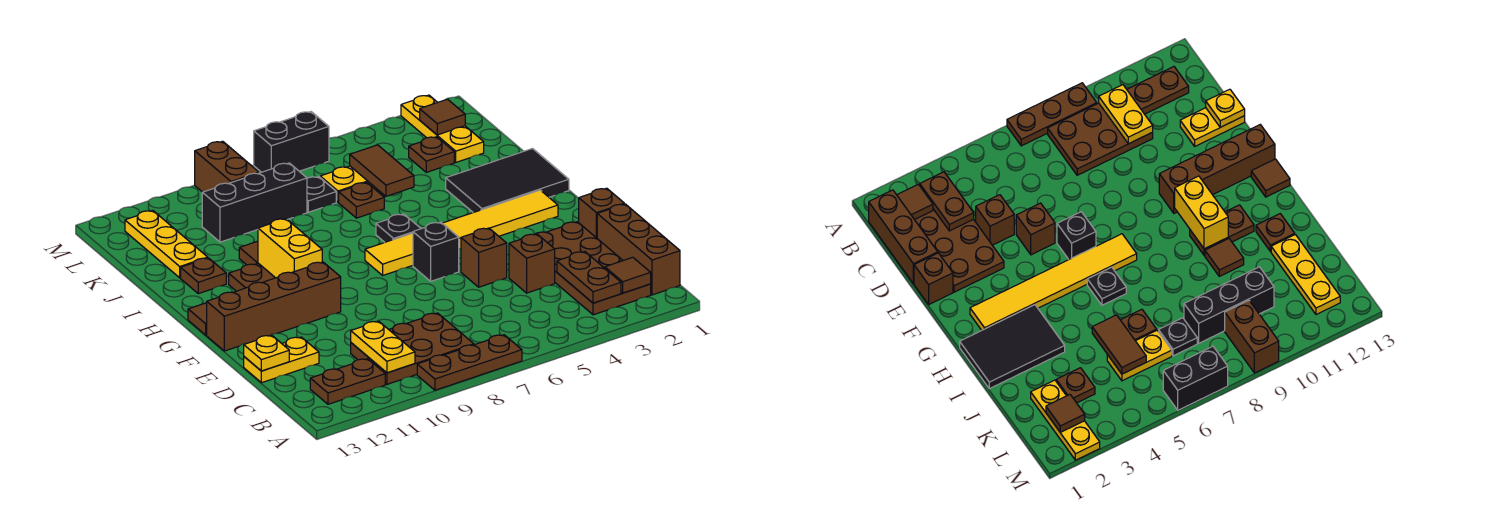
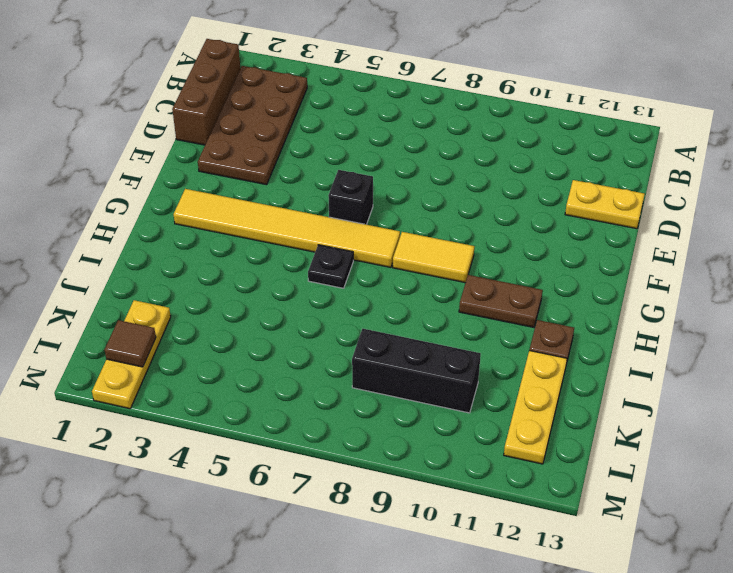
yellow tile G8:G9 level 1 -> none
none -> brown plate A7:A9 level 1
none -> brown plate B8:C10 level 1
none -> brown plate B11:B12 level 1
none -> brown brick D4 level 1

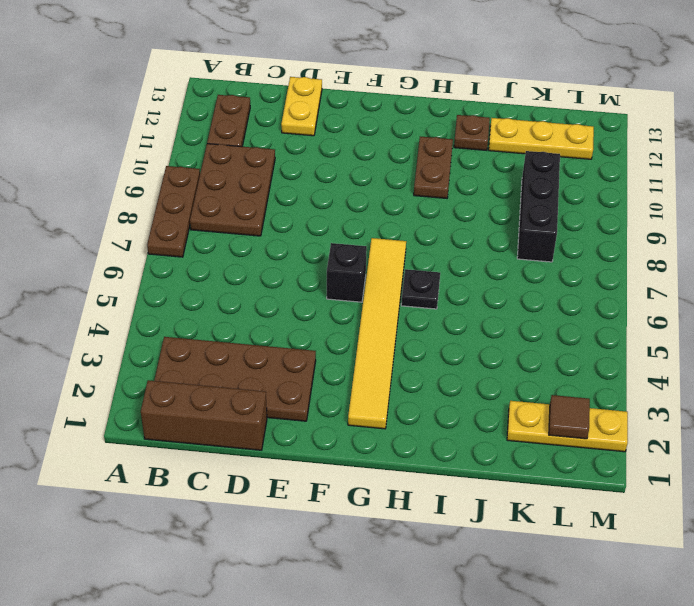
none -> brown brick D4 level 1
none -> brown brick E1 level 1
none -> brown brick E5 level 1
none -> brown brick F10:F13 level 1

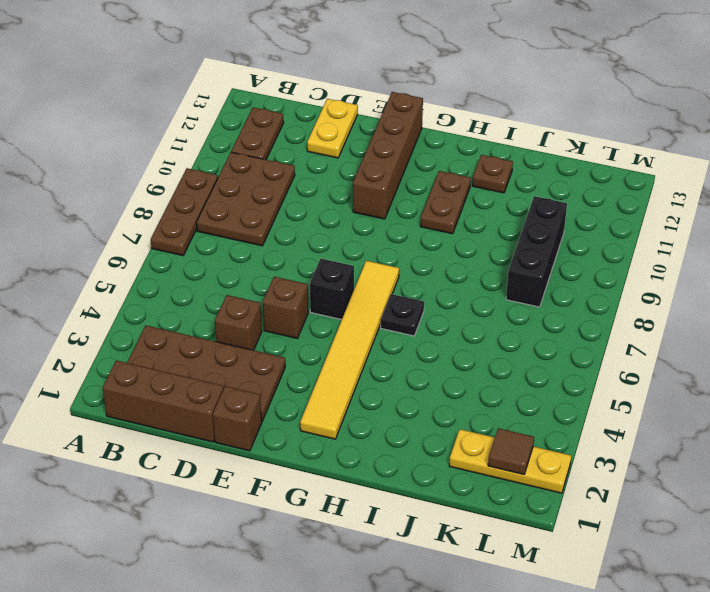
none -> brown tile G13 level 1
none -> black tile H1:I3 level 1
none -> brown tile I10 level 1
none -> brown plate J6 level 1

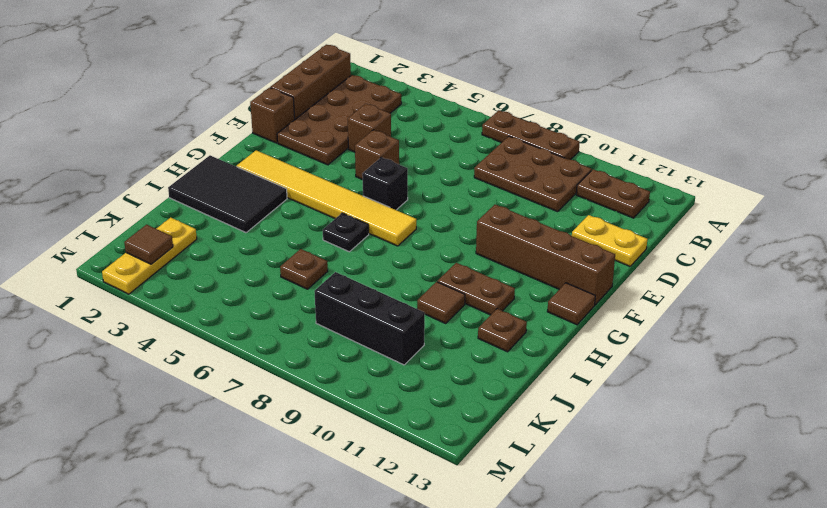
none -> yellow plate J12:L12 level 1
none -> brown plate K3 level 1
none -> yellow plate K5:K6 level 1
none -> black plate K7 level 1

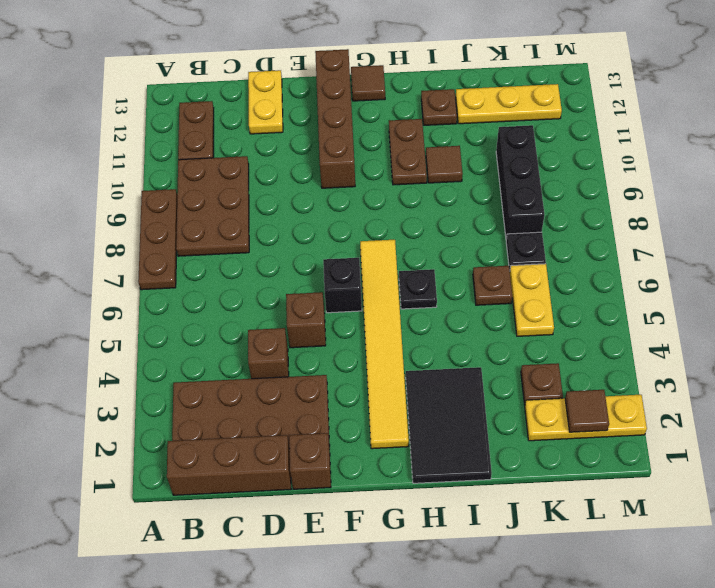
none -> brown brick L9:M9 level 1
none -> black brick M6:M7 level 1
none -> brown tile B2 level 2
none -> brown plate B3:C3 level 2

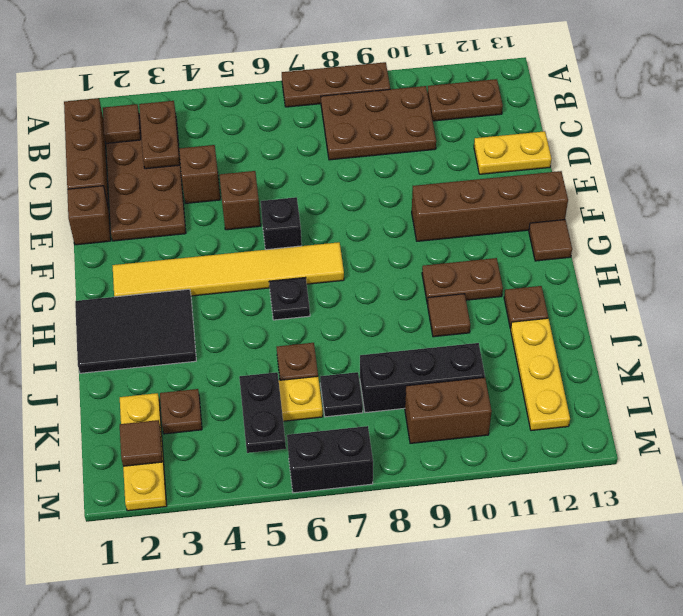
black plate K5:L5 level 2 -> brown tile J5:K5 level 2
brown brick L9:L10 level 1 -> brown brick L9:M9 level 1
none -> yellow plate B10:C10 level 2
none -> yellow plate D13 level 2
none -> yellow brick G10:H10 level 2

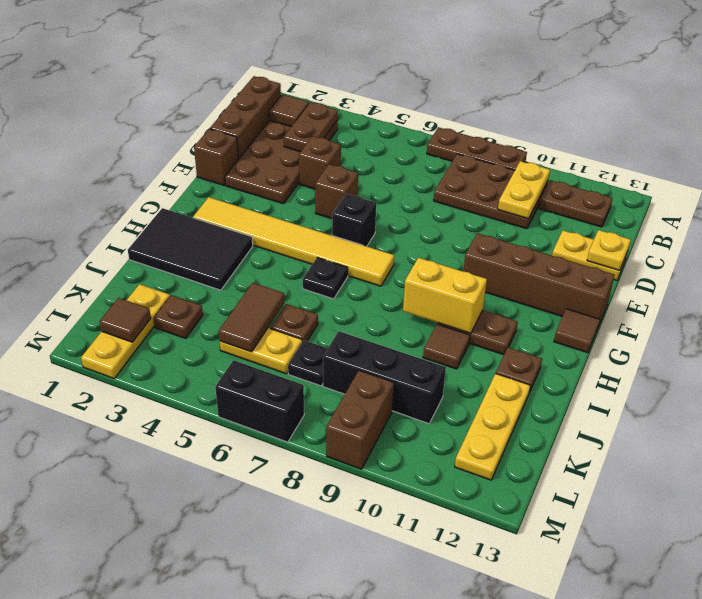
yellow brick H9:H10 level 2 -> yellow brick G10:H10 level 2

